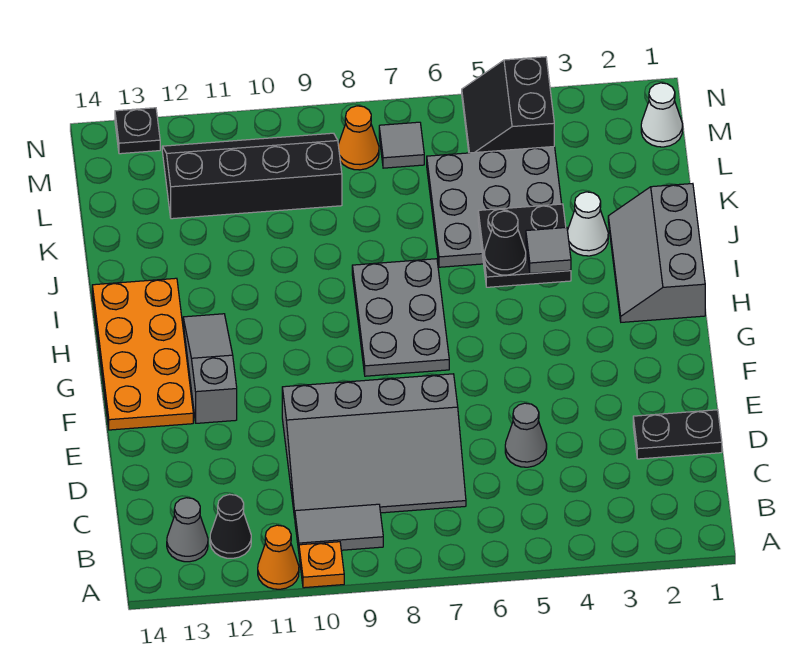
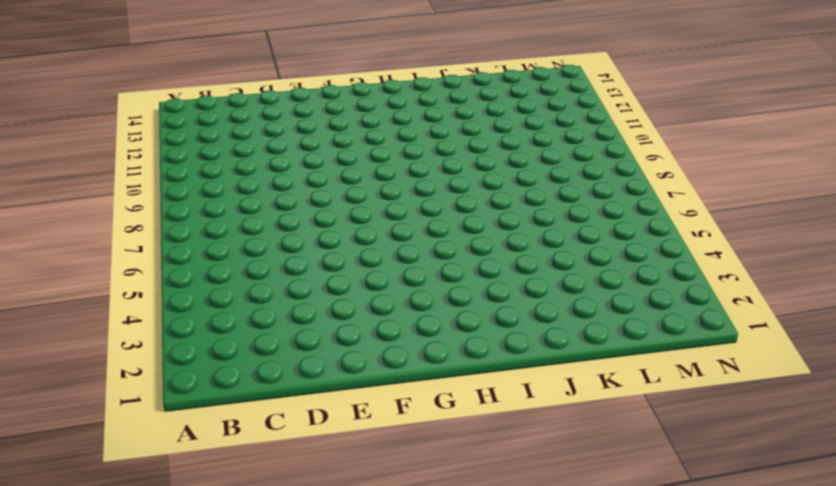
none -> orange plate A10 level 1
none -> orange cone A11 level 1
none -> grey tile B9:B10 level 1

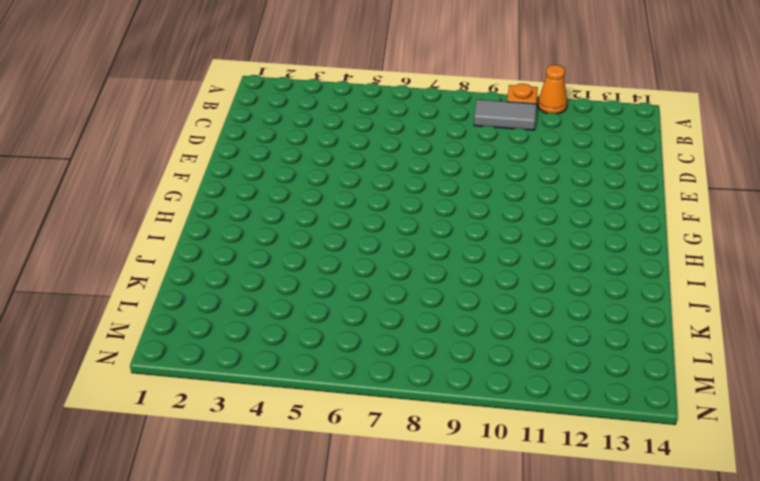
none -> black cone B12 level 1
none -> grey cone B13 level 1
none -> grey slope C7:E10 level 1 top E

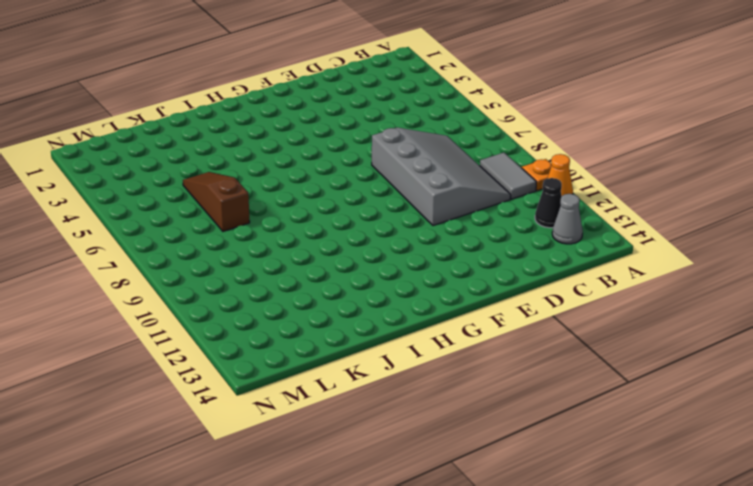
brown slope K5:K7 level 1 top 7 -> grey plate J4:L6 level 1
none -> black plate D1:D2 level 1
none -> grey cone D5 level 1
none -> grey slope F12:H12 level 1 top F

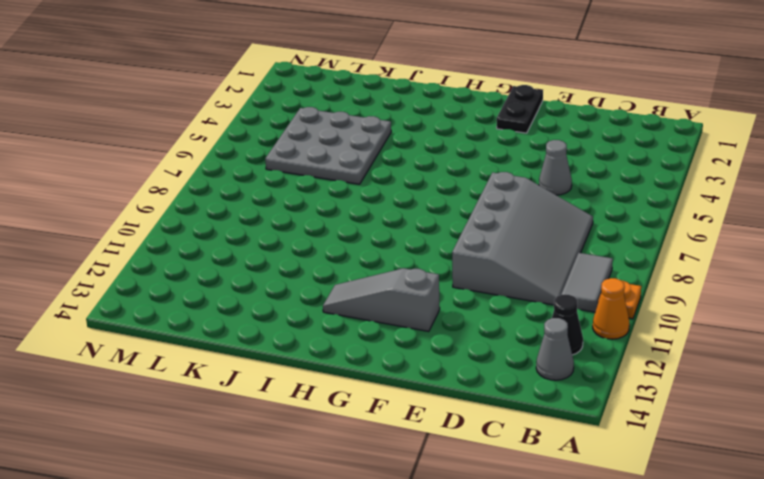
black plate F1:F2 level 1 -> black plate D1:D2 level 1
none -> orange plate F13:I14 level 1
none -> grey plate G7:I8 level 1
none -> grey slope H1:J2 level 1 top 1

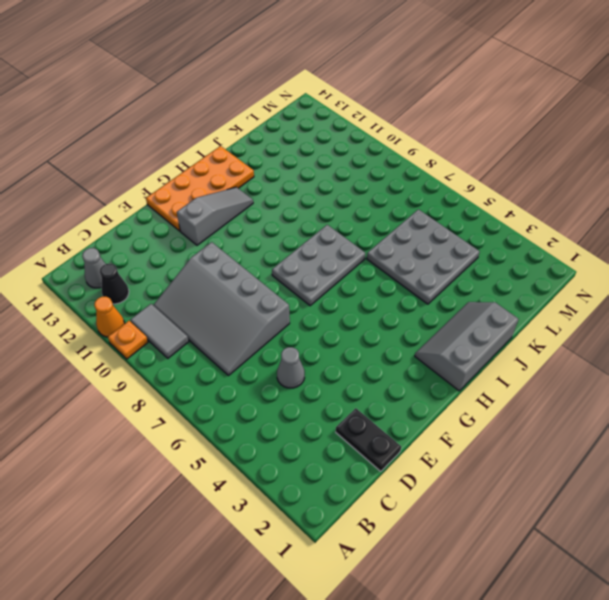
none -> white cone J3 level 1
none -> black slope L9:M12 level 1 top L
none -> white cone M1 level 1

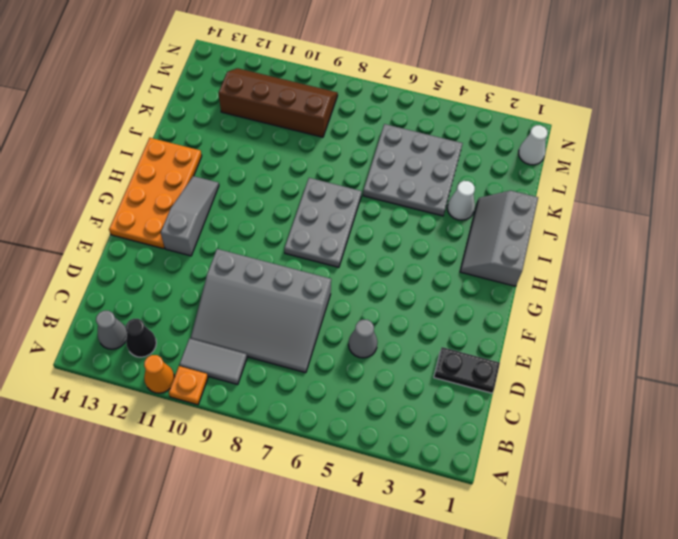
brown slope L9:M12 level 1 top L -> black slope L9:M12 level 1 top L
none -> black slope M4:N5 level 1 top 4
none -> grey tile M7 level 1
none -> orange cone M8 level 1

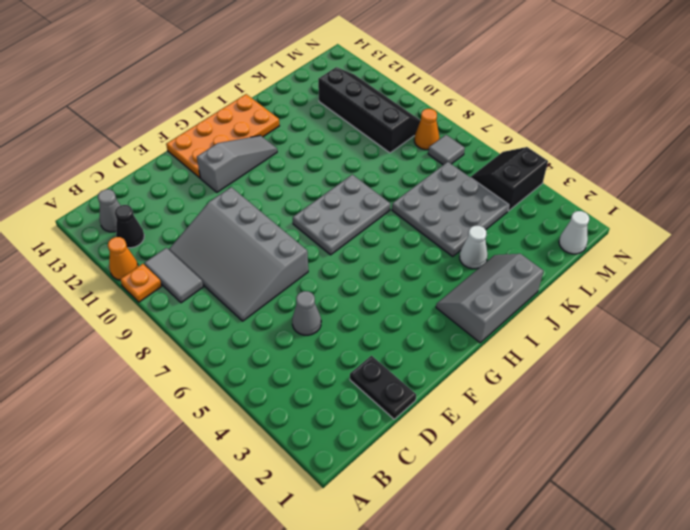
none -> black plate N13 level 1
none -> black plate I4:J5 level 2
none -> grey tile I4 level 3

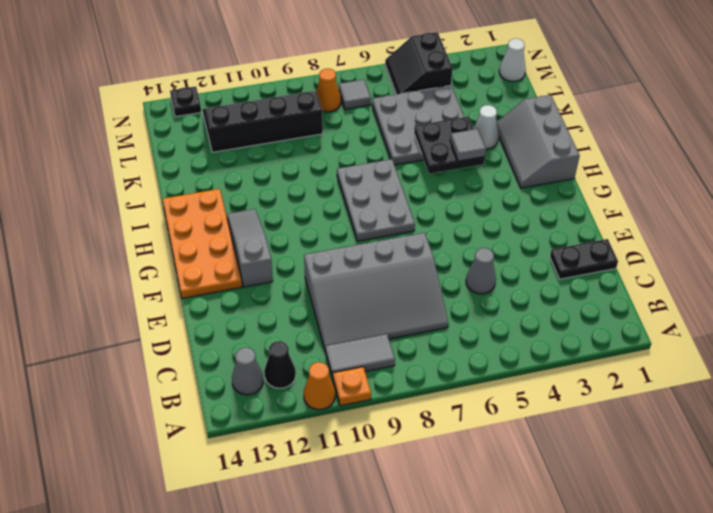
none -> black cone I5 level 3

